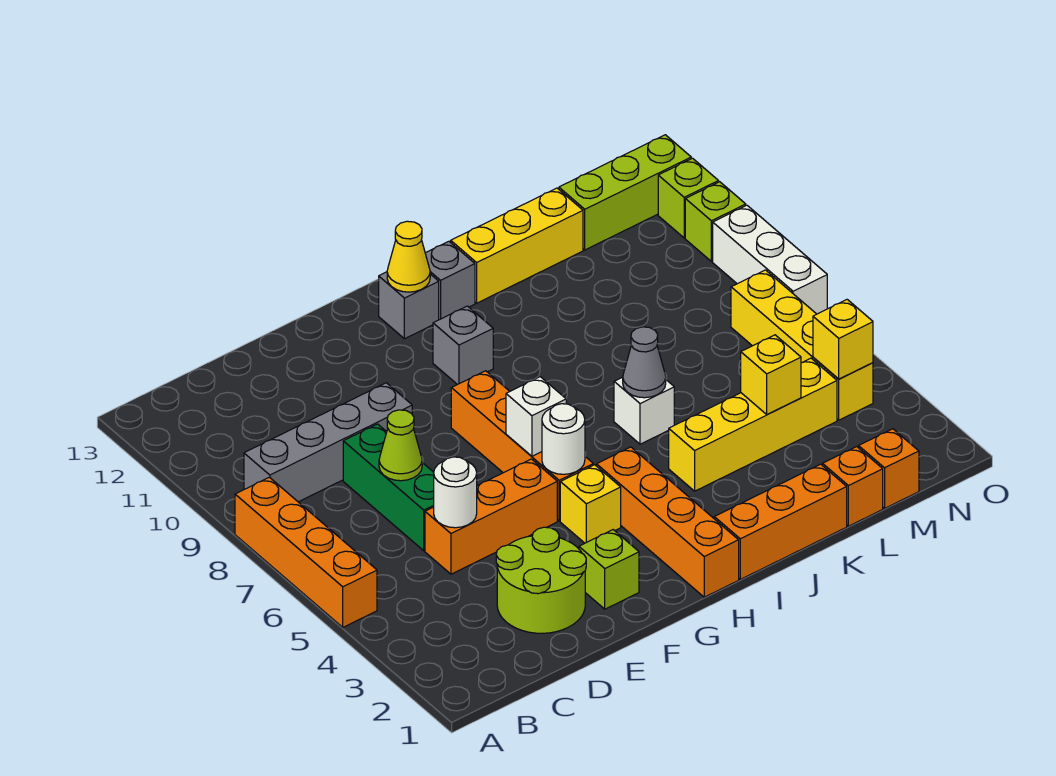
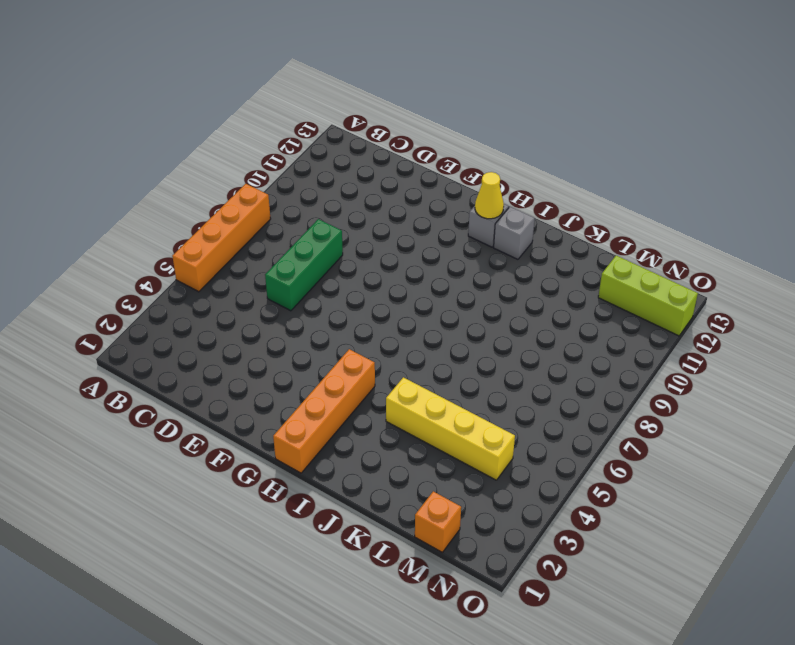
none -> grey brick B9:E9 level 1
none -> lime round brick D2:E3 level 1
none -> orange brick D5:F5 level 1
none -> lime brick F2 level 1

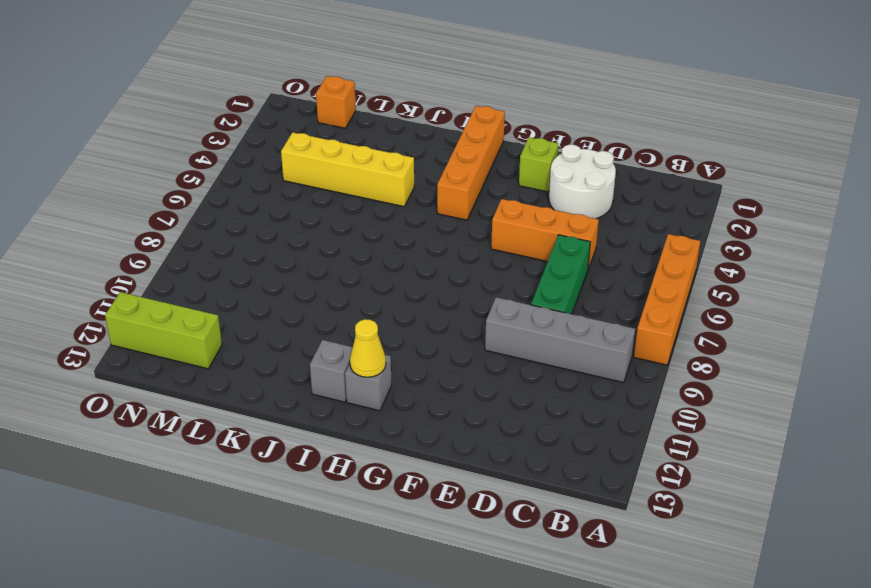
white round brick D2:E3 level 1 -> lime round brick D2:E3 level 1
none -> yellow brick G4 level 1
none -> orange brick G5:G8 level 1
none -> grey brick H10 level 1
none -> orange brick I1:K1 level 1

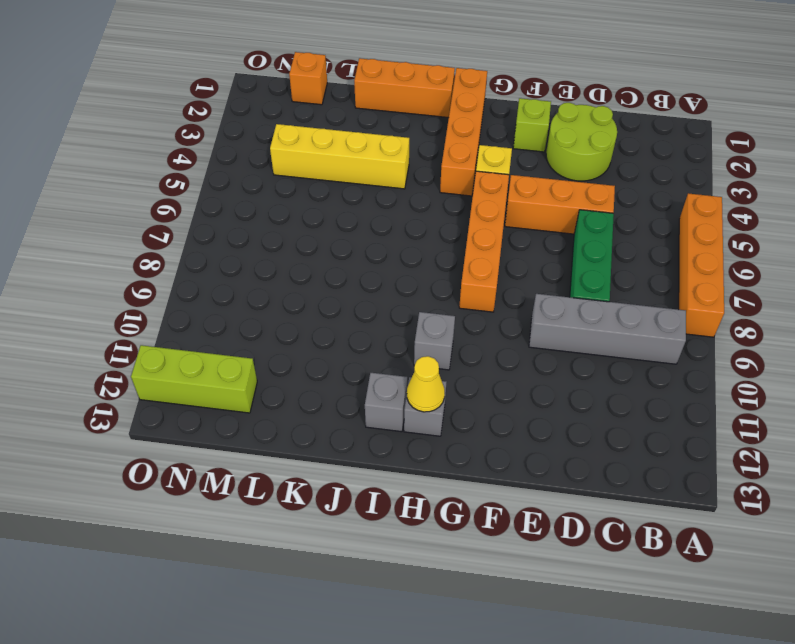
none -> white brick J6 level 1
none -> yellow brick J12:L12 level 1
none -> orange brick L1 level 1
none -> yellow brick N4:N7 level 1

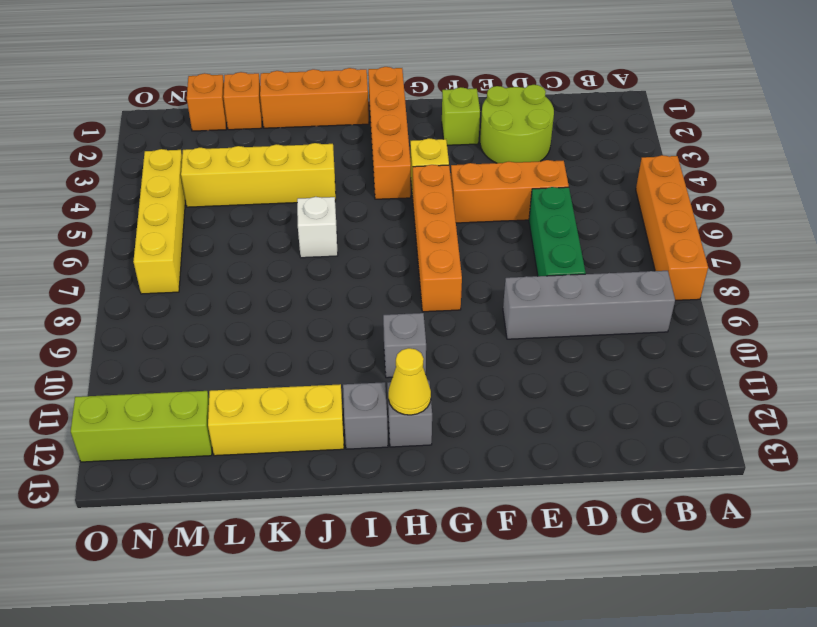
none -> white brick O7:O9 level 1
none -> lime brick O10 level 1
none -> lime brick O11 level 1
none -> white round brick D5 level 2

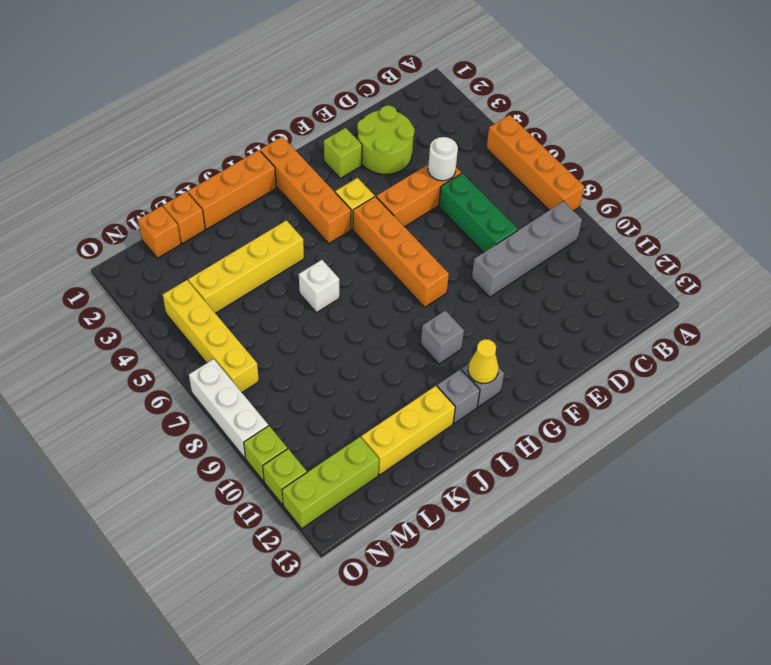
none -> lime cone D7 level 2
none -> white round brick G5 level 2
none -> white brick G6 level 2
none -> grey cone J6 level 2

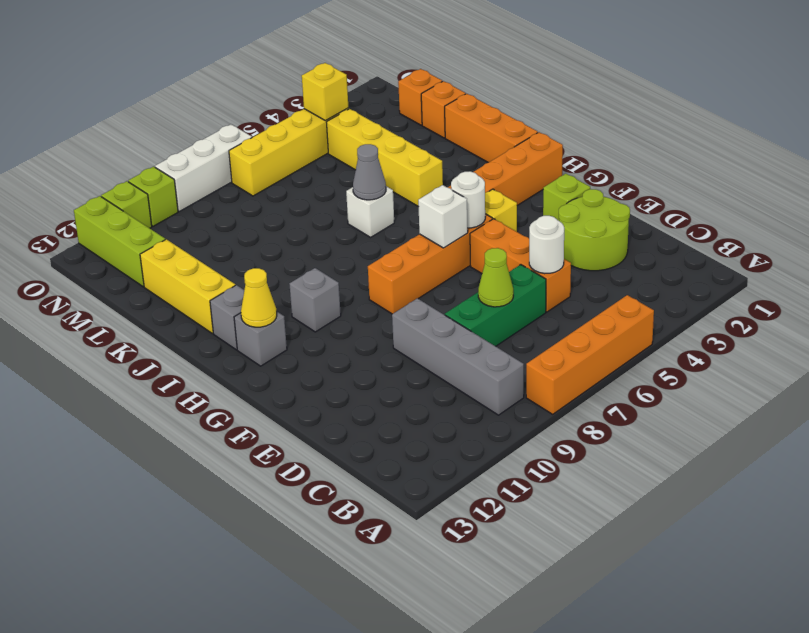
none -> yellow brick L4 level 2

